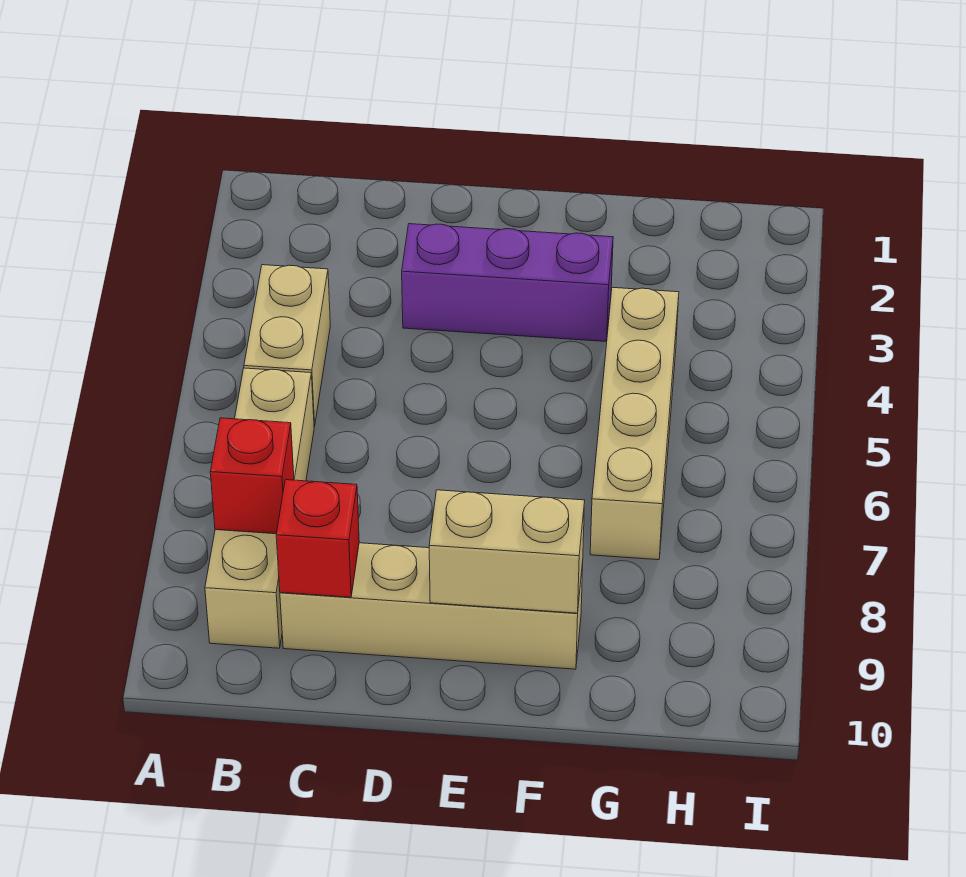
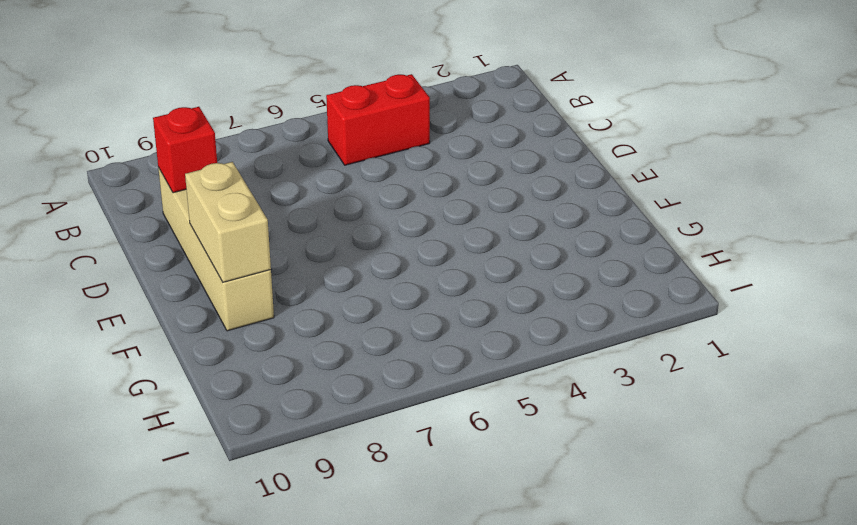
red brick B4:B5 level 1 -> tan brick B4:B5 level 1
none -> tan brick B6:B9 level 1
none -> purple brick D3:F3 level 1

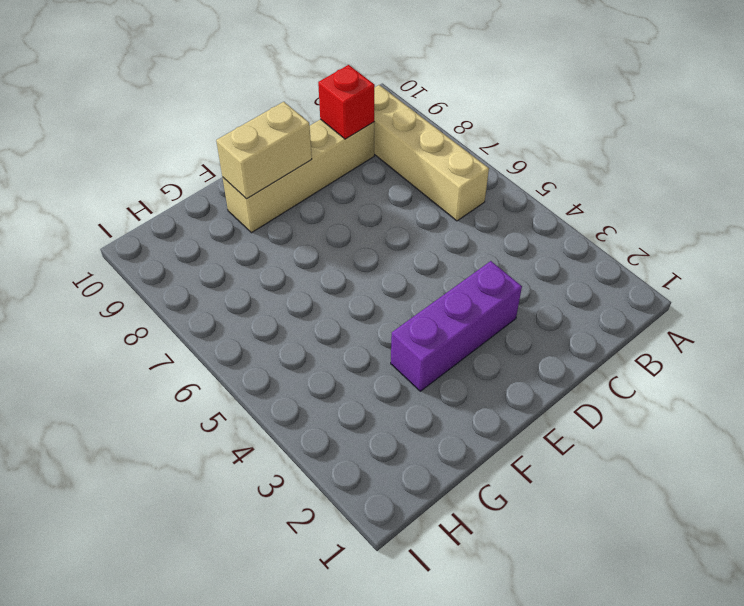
none -> tan brick B4:B5 level 1
none -> tan brick G4:G7 level 1

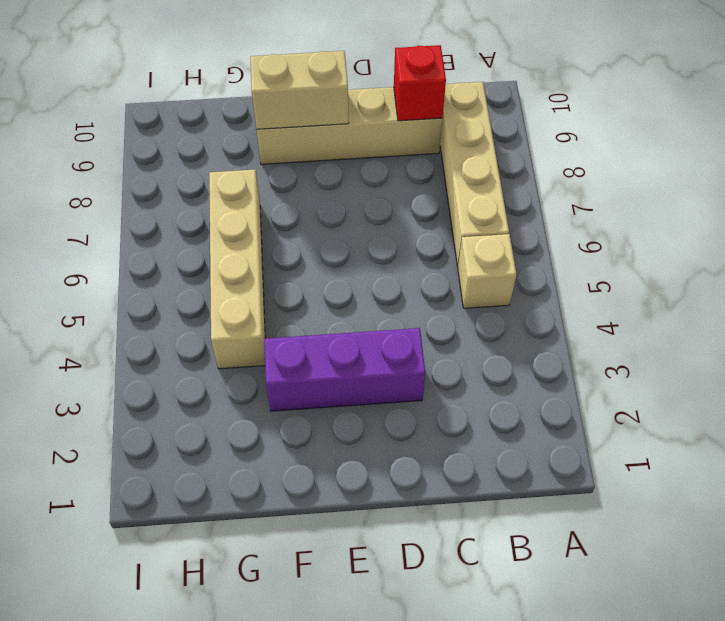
tan brick B5 level 1 -> tan brick B4:B5 level 1
none -> red brick B8 level 2

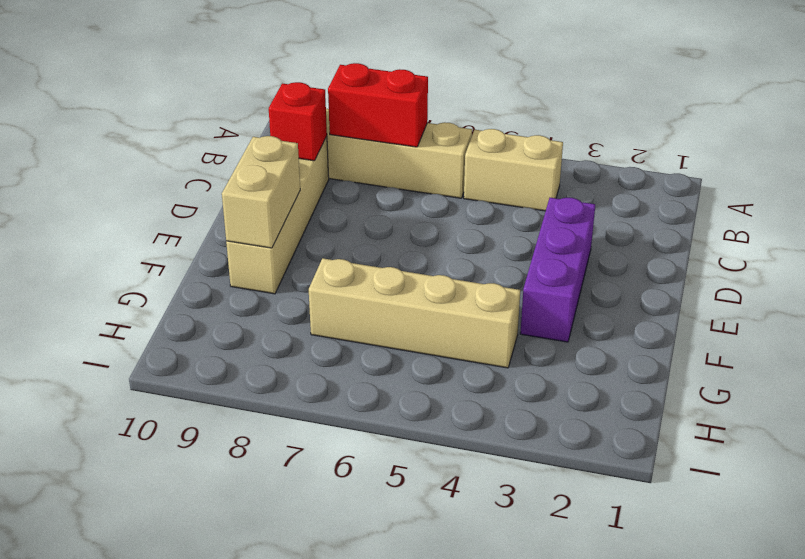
red brick B7:B8 level 2 -> red brick B8 level 2

